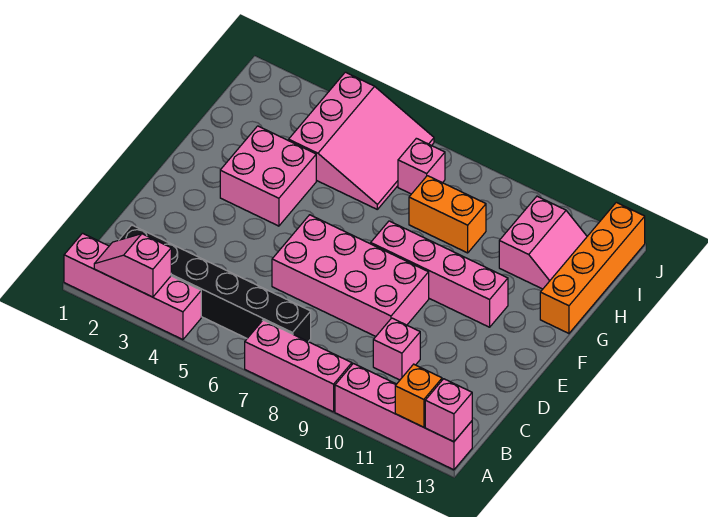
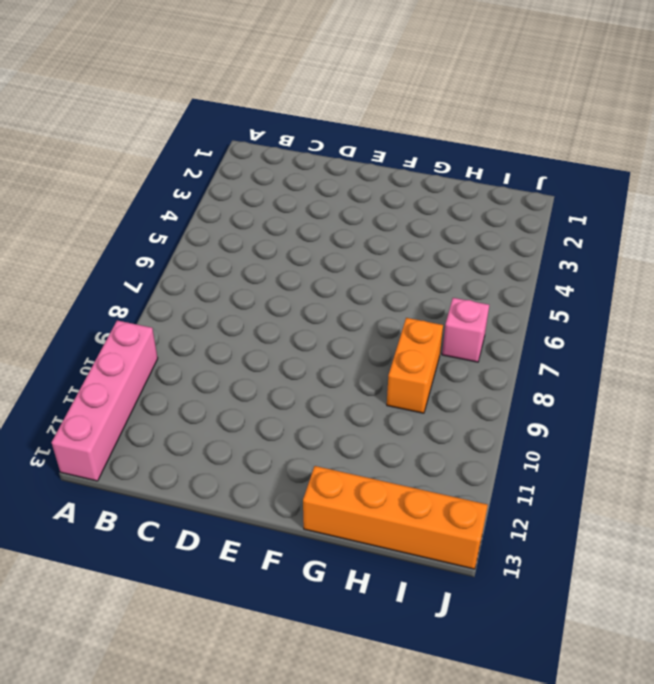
none -> pink brick A1:A4 level 1
none -> pink brick A7:A9 level 1
none -> black brick B2:B7 level 1

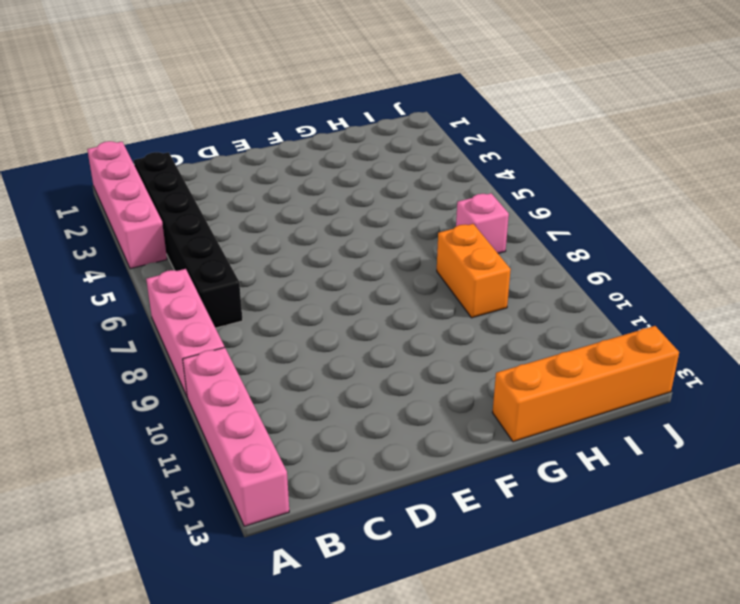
none -> pink brick C10 level 1
none -> pink brick D6:E9 level 1
none -> pink brick F3:G4 level 1

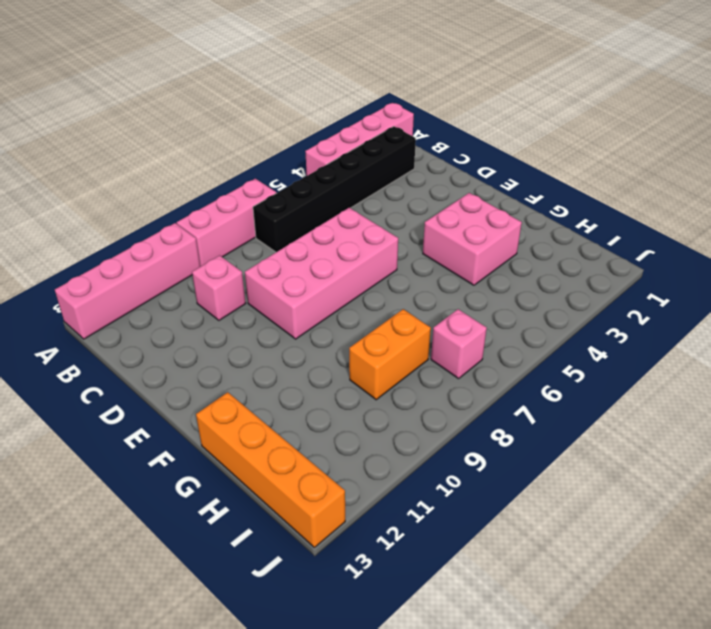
none -> pink brick F8:F11 level 1
none -> pink slope H4:J6 level 1 top 4
none -> pink slope H11:I12 level 1 top 11

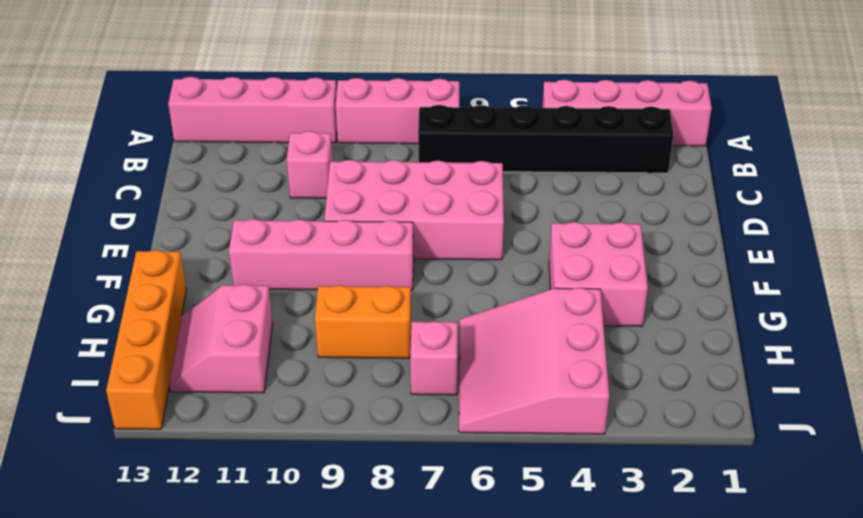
none -> pink slope A2:A3 level 2 top 3
none -> orange brick A12 level 2
none -> pink brick A13 level 2

